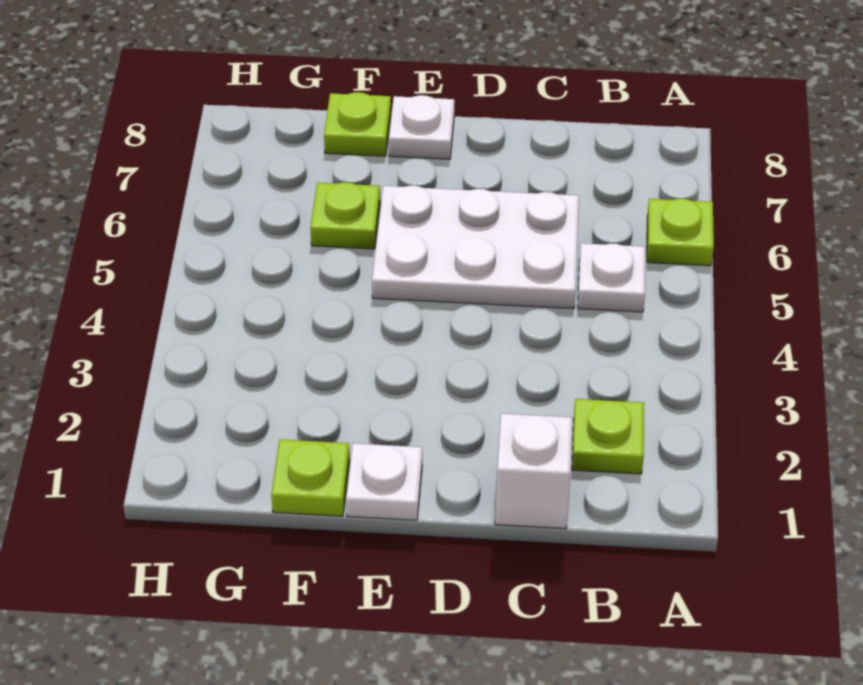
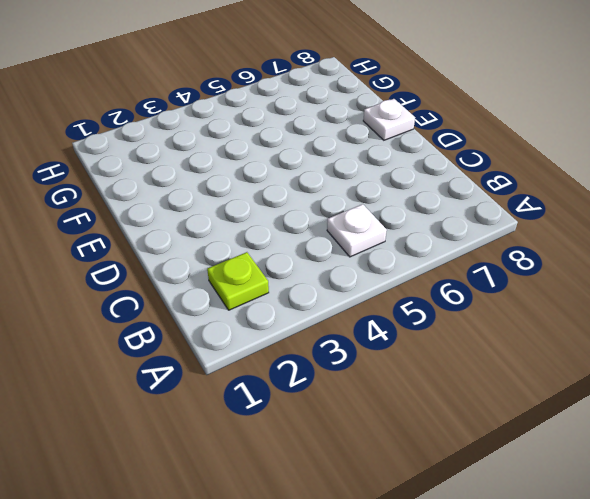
none -> lime plate A6 level 1
none -> white brick C1 level 1

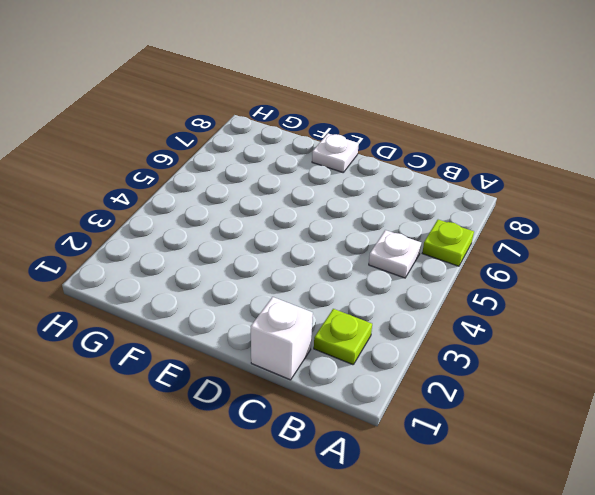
none -> white plate C5:E6 level 1
none -> white plate E1 level 1

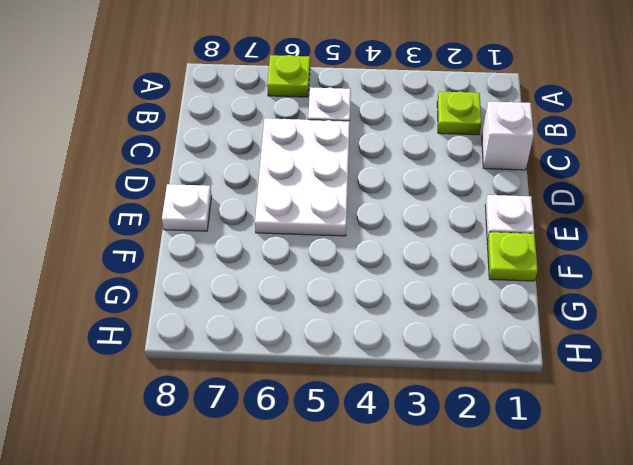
none -> lime plate F6 level 1
none -> lime plate F8 level 1

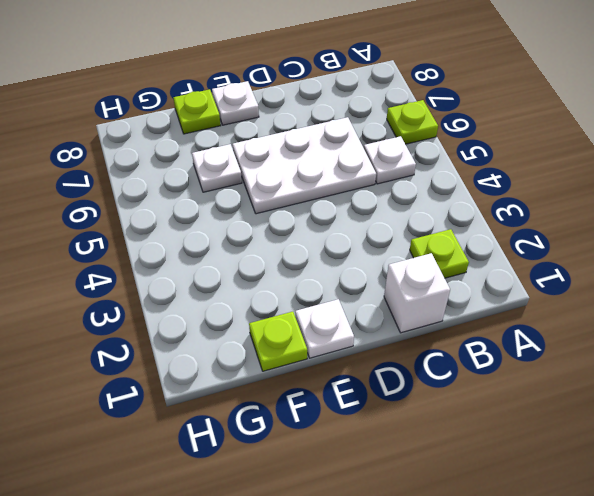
white plate F6 level 1 -> lime plate F6 level 1

